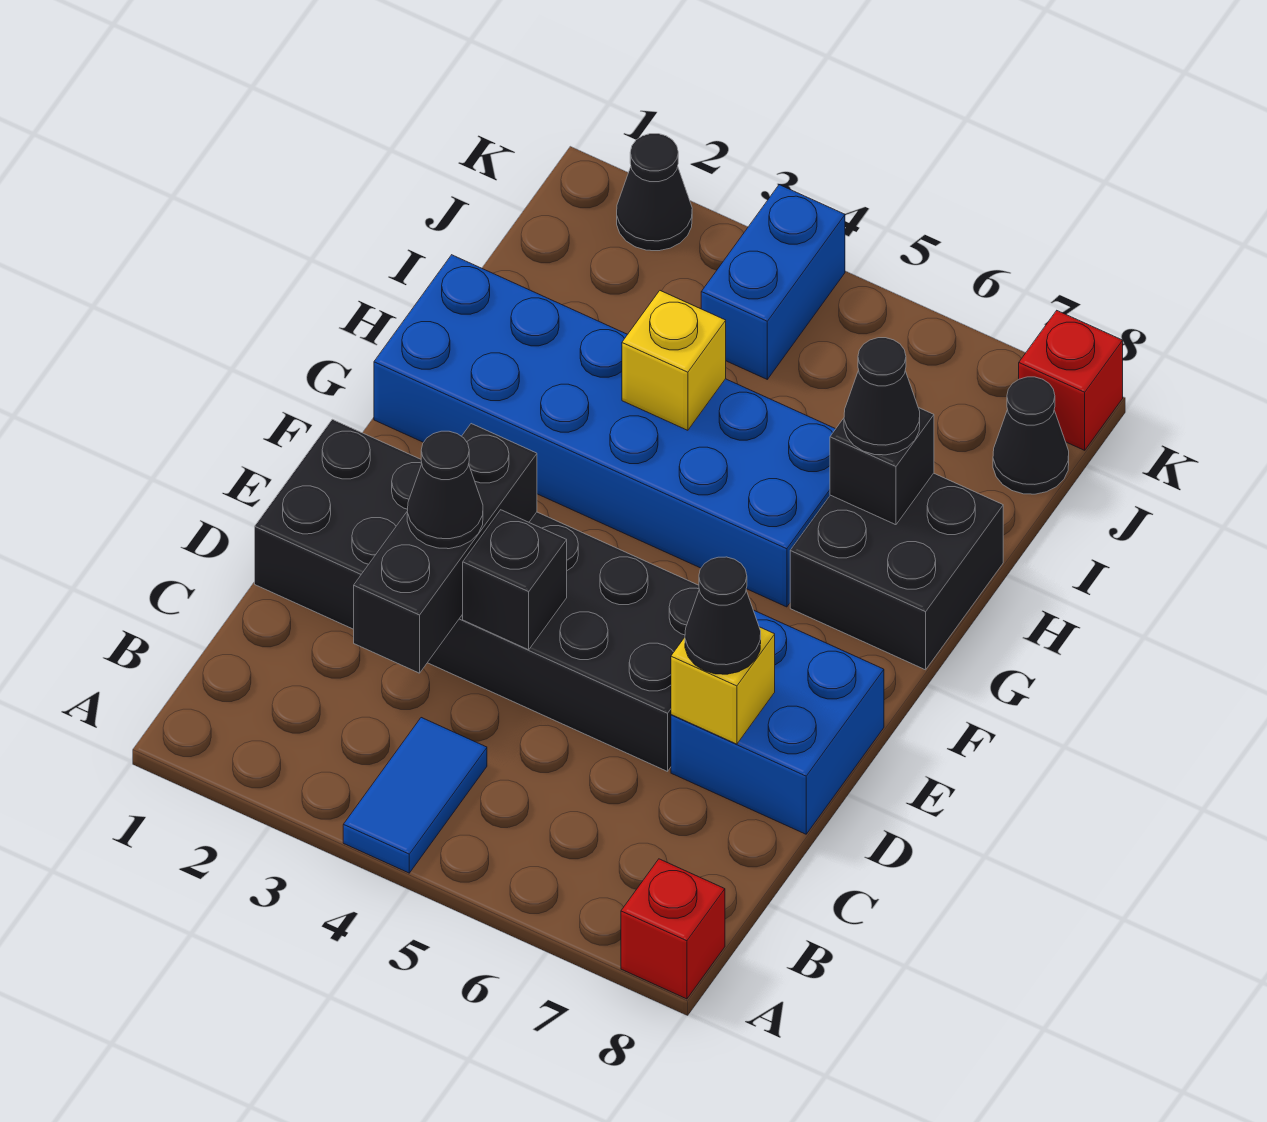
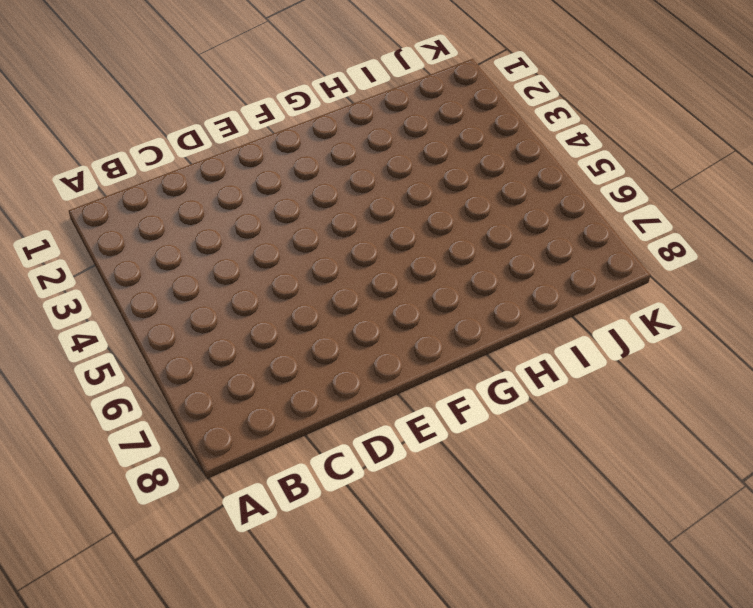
none -> blue tile A4:B4 level 1
none -> red brick A8 level 1
none -> black brick D1:E6 level 1

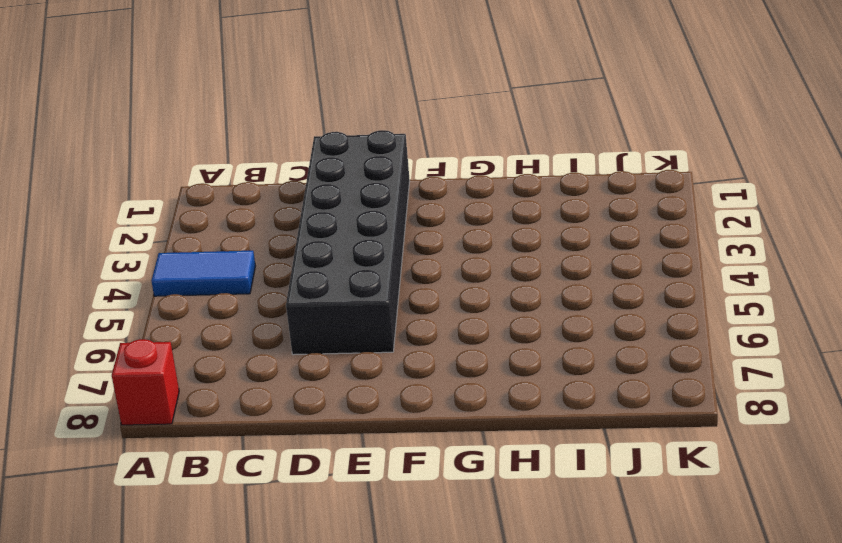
none -> blue brick D7:E8 level 1
none -> blue brick G1:H6 level 1
none -> black brick G7:H8 level 1

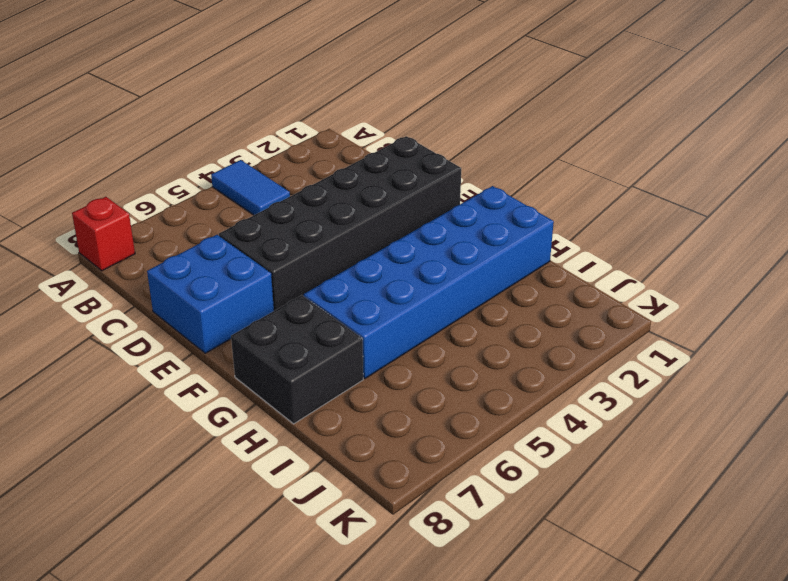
none -> blue brick J4:K4 level 1
none -> black cone J8 level 1
none -> black cone K2 level 1

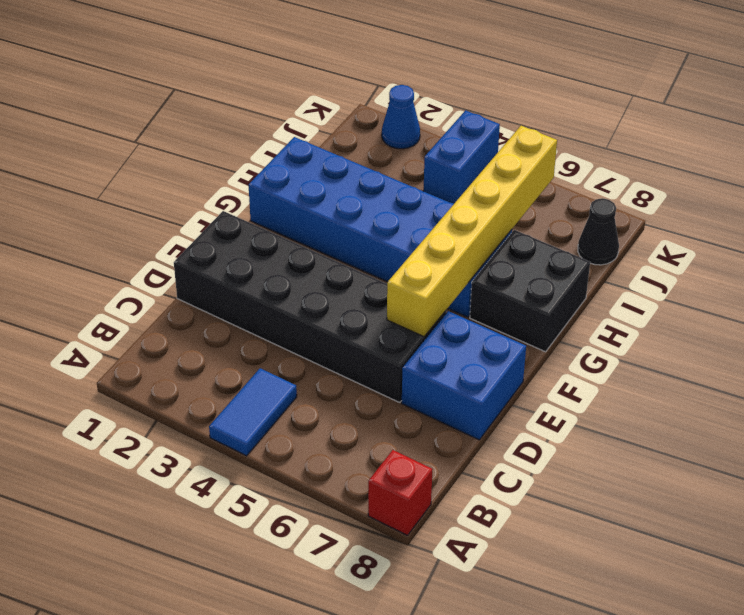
yellow brick E6:J6 level 2 -> none
blue cone K2 level 1 -> black cone K2 level 1
none -> red brick K8 level 1
none -> black brick C3:E3 level 2
none -> black brick D4 level 2

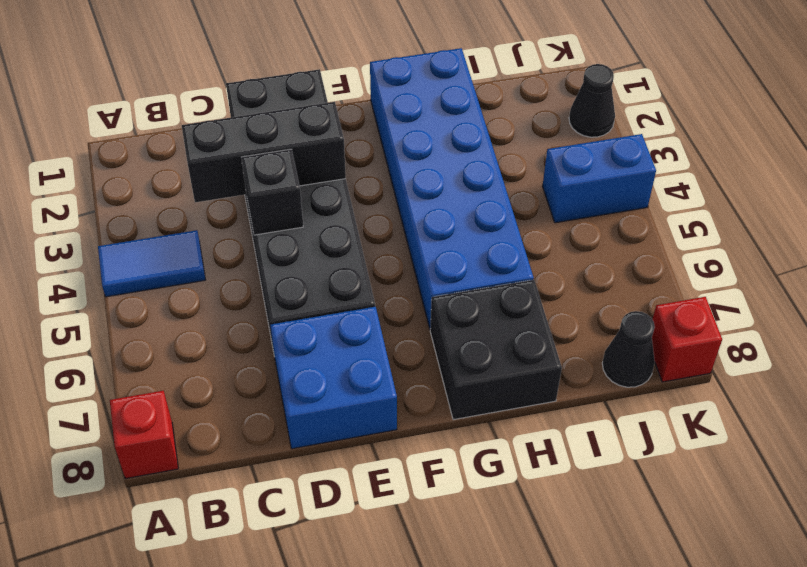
none -> yellow brick D7 level 2
none -> yellow brick H4 level 2
none -> black brick H7 level 2

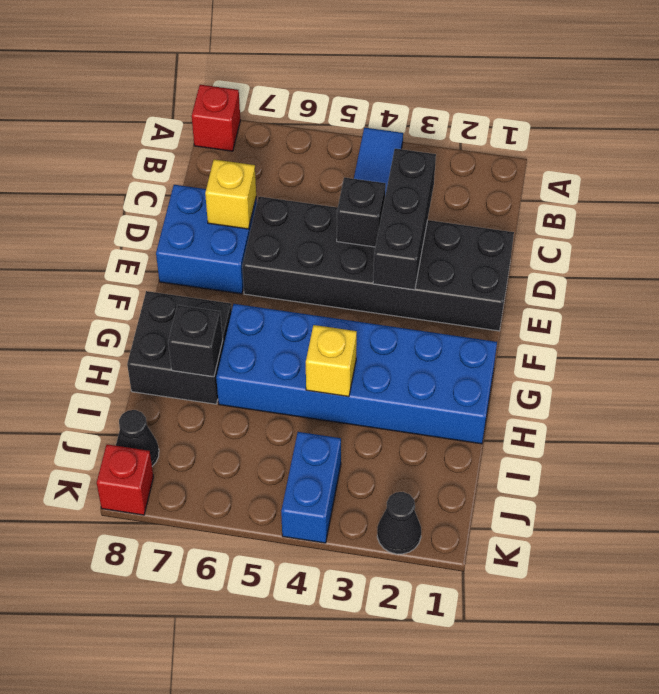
none -> black cone D3 level 3
none -> black cone D7 level 3
none -> black cone H7 level 3

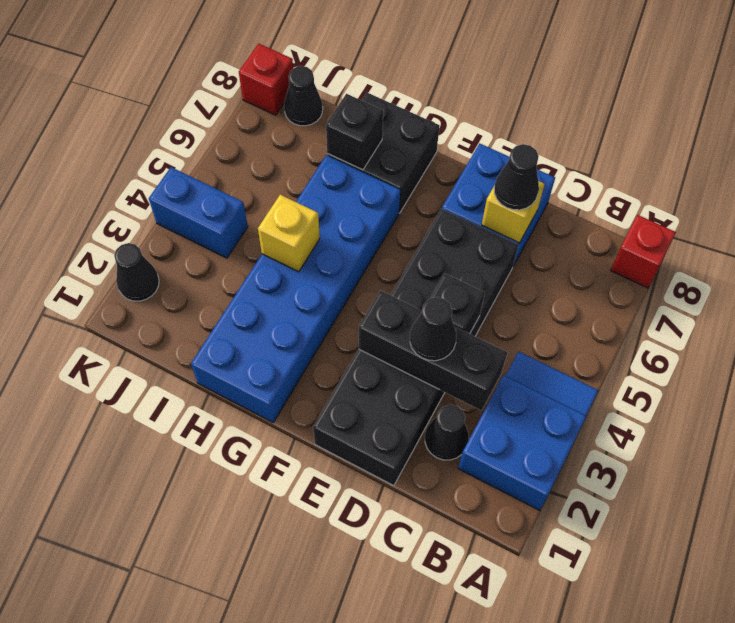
blue brick A2:B3 level 1 -> none
black cone C2 level 1 -> black cone H7 level 3

